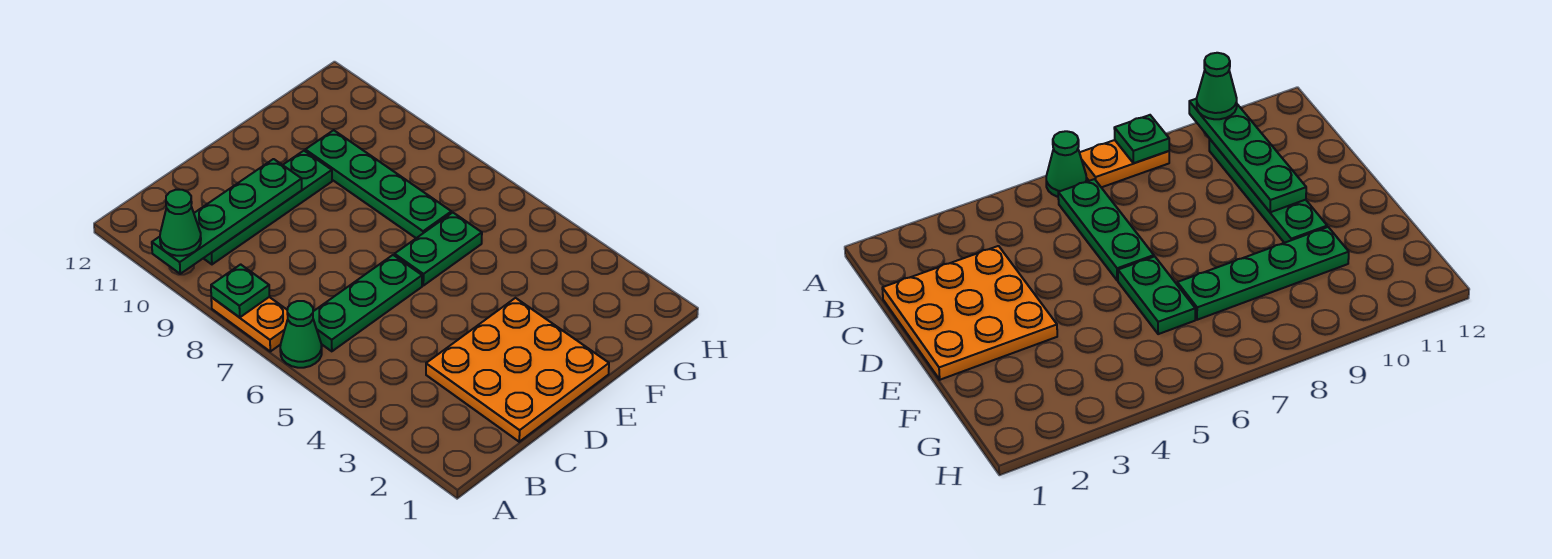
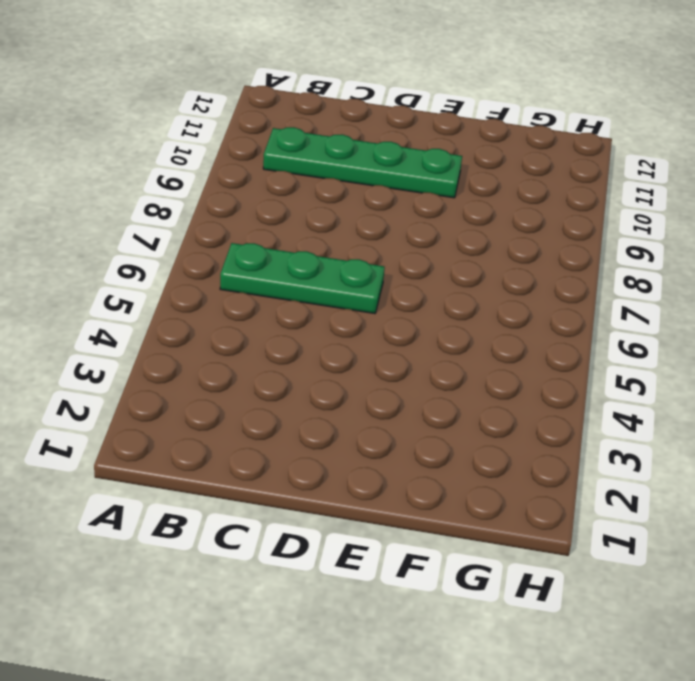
none -> green cone A6 level 1
none -> orange plate A7:A8 level 1

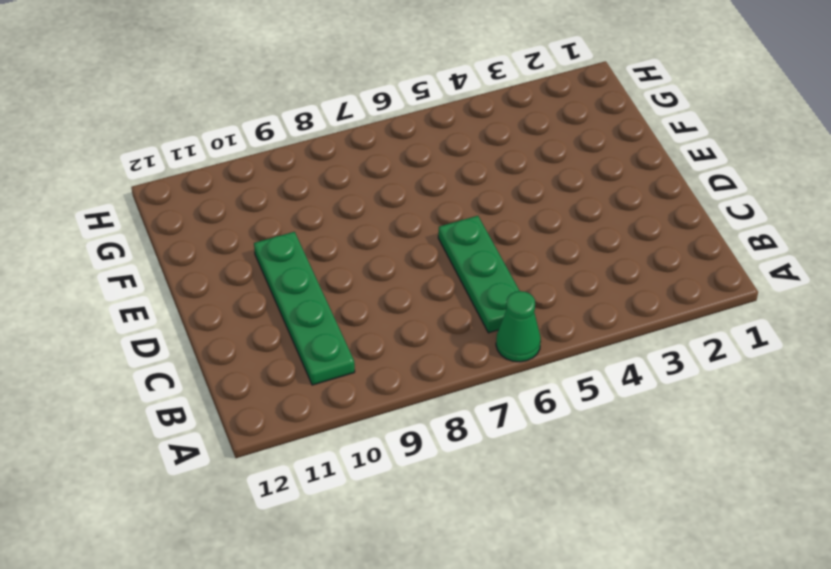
none -> orange plate A7:A8 level 1
none -> orange plate C1:E3 level 1

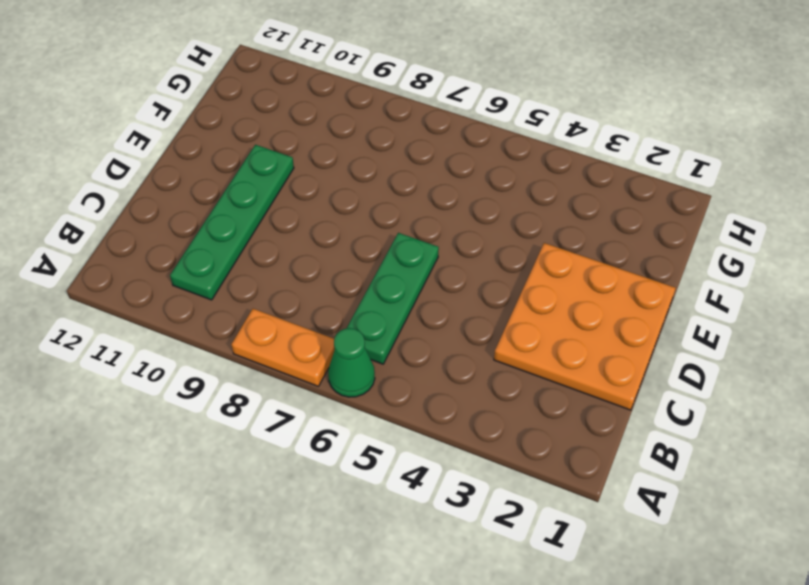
none -> green plate E6:F6 level 1
none -> green plate F7:F10 level 1

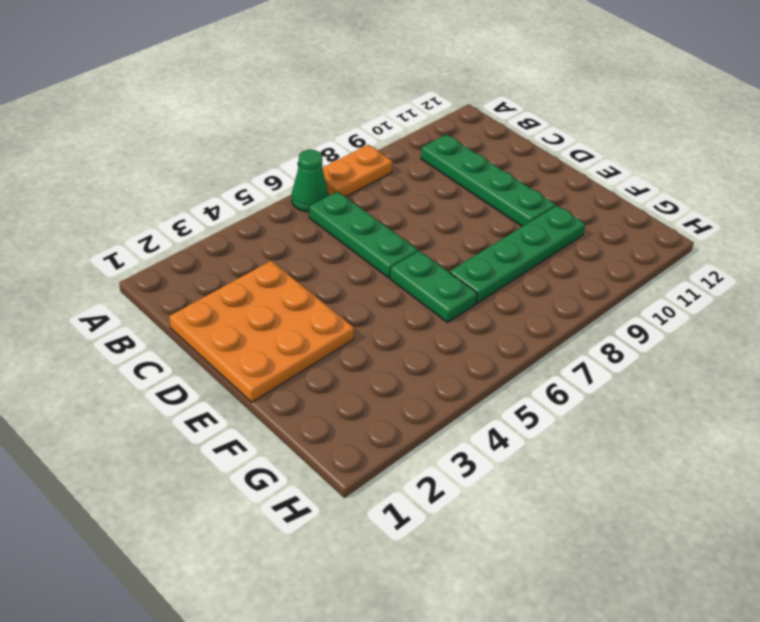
none -> green plate A8 level 2
none -> green plate A10:D10 level 2

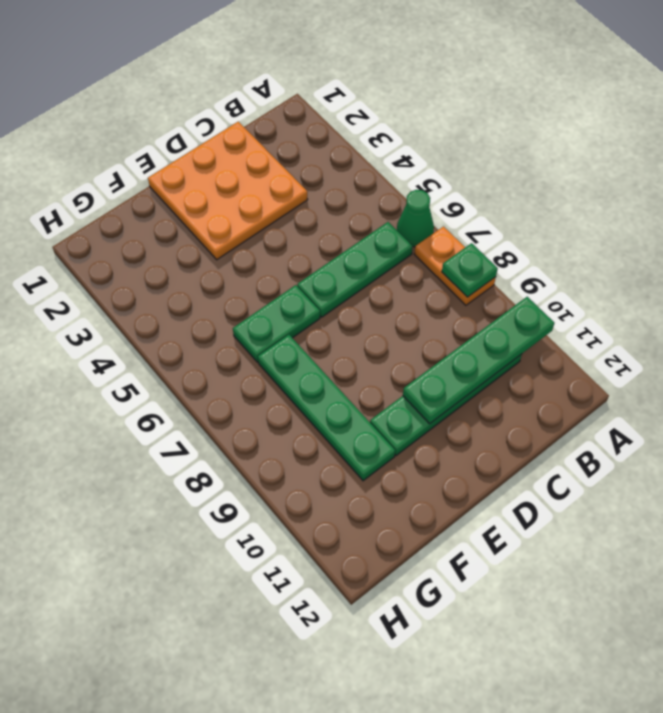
none -> green cone A10 level 3

